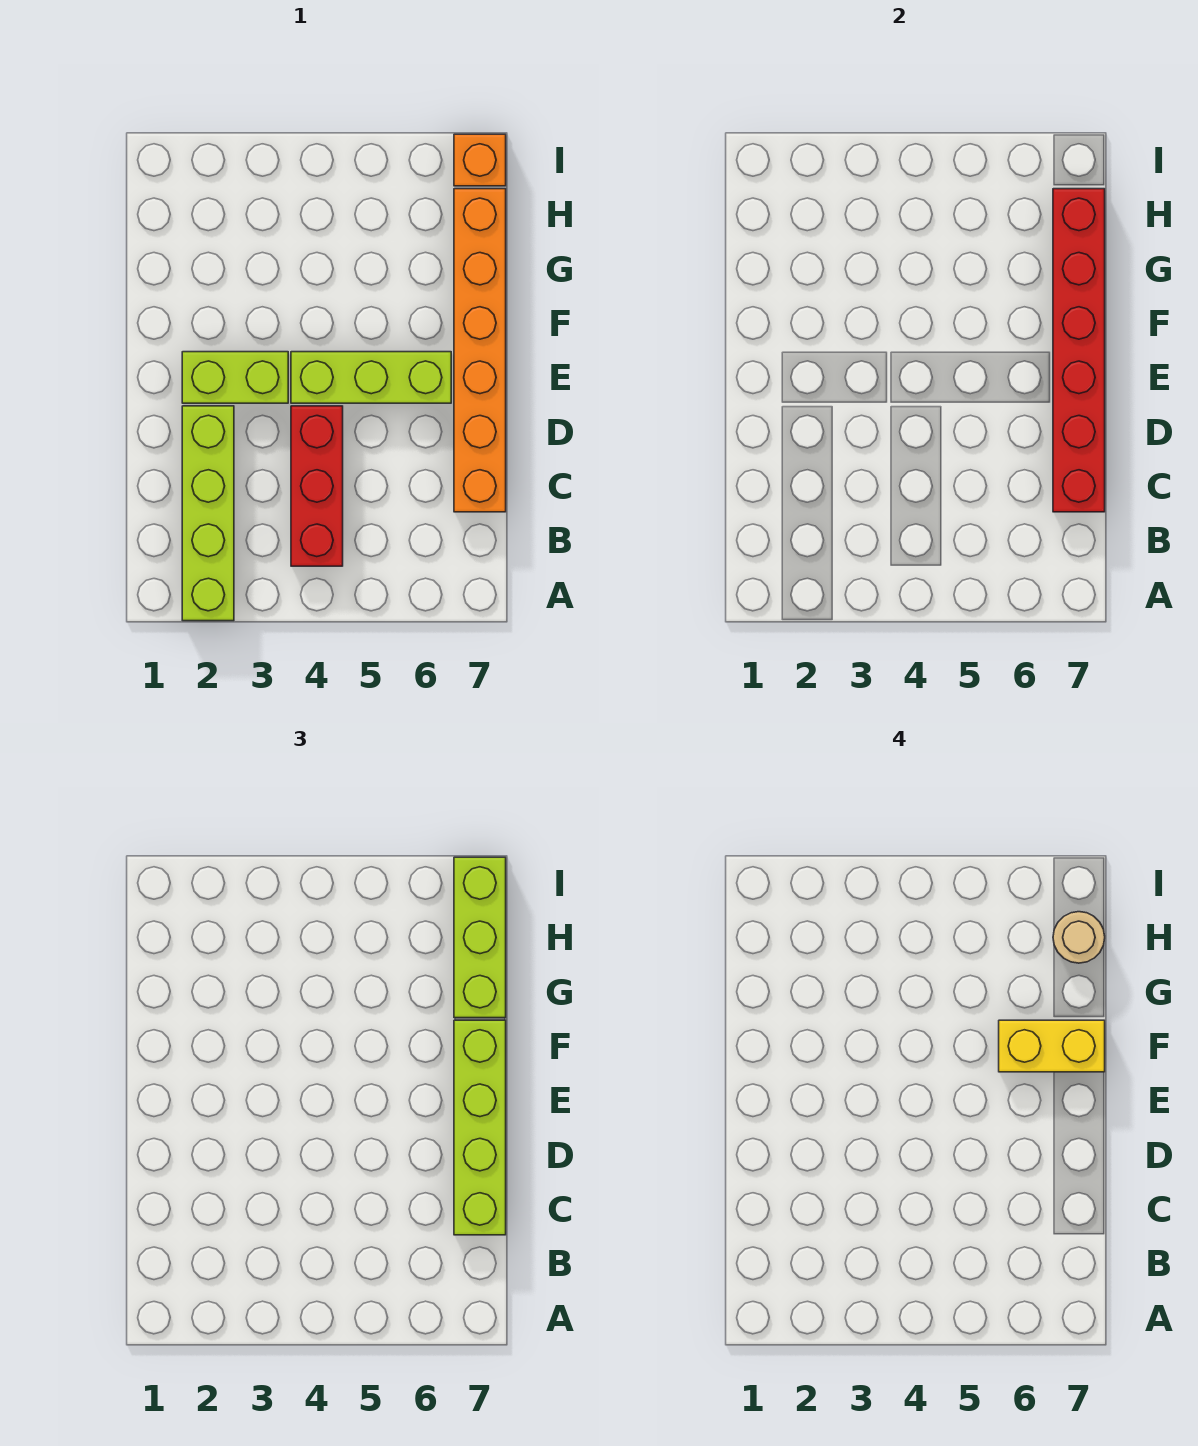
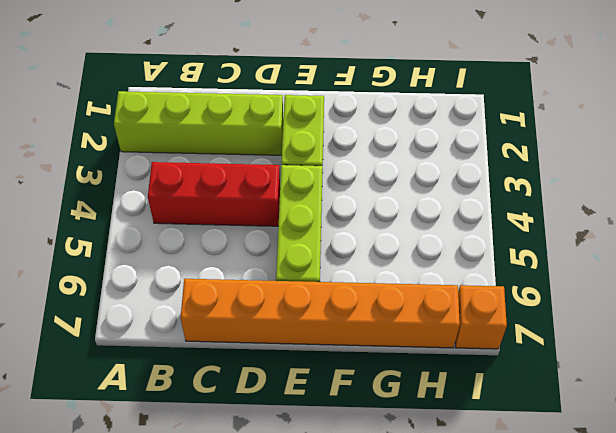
none -> red brick C7:H7 level 2
none -> lime brick C7:F7 level 3

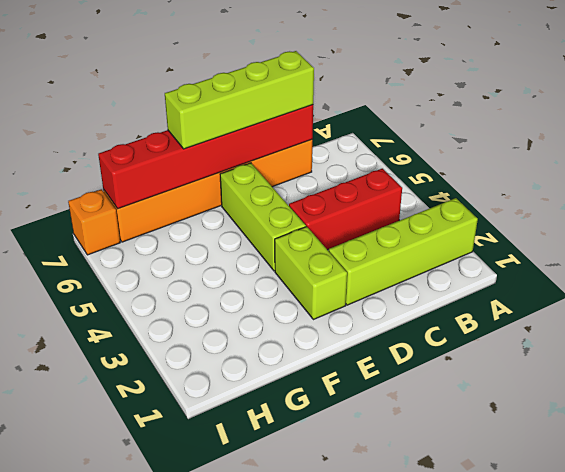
none -> lime brick G7:I7 level 3
none -> yellow brick F6:F7 level 4

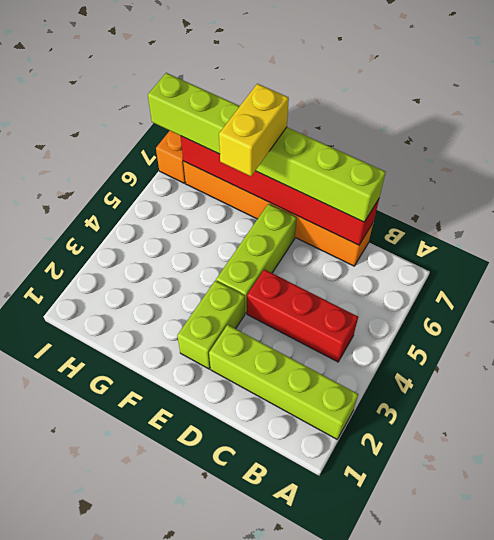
none -> tan round brick H7 level 4

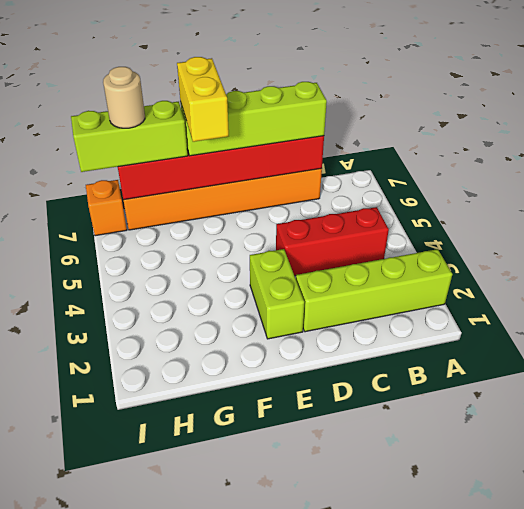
none -> lime brick E4:E6 level 1

